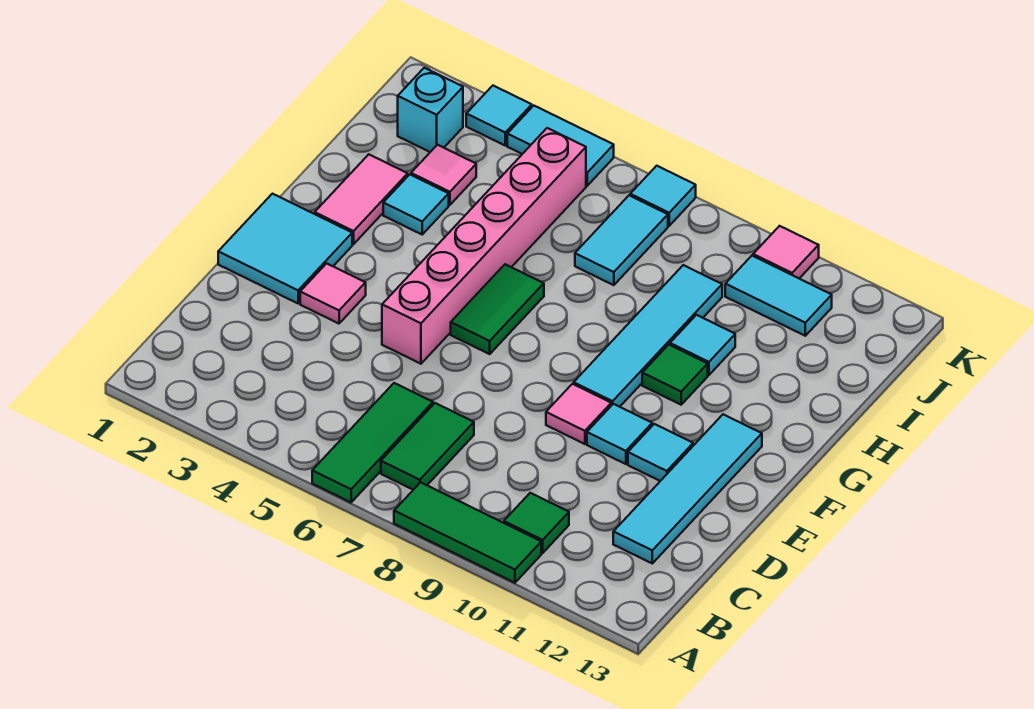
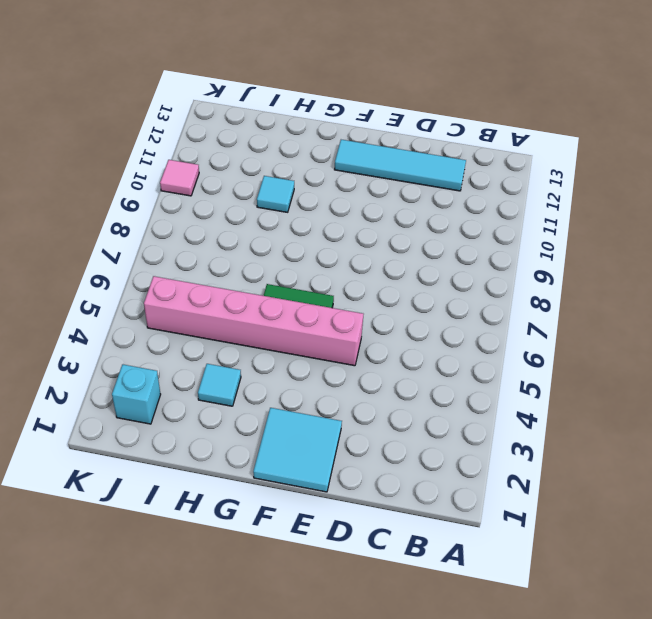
none -> green tile A6:C6 level 1
none -> green tile A8:A10 level 1
none -> green tile B7:C7 level 1

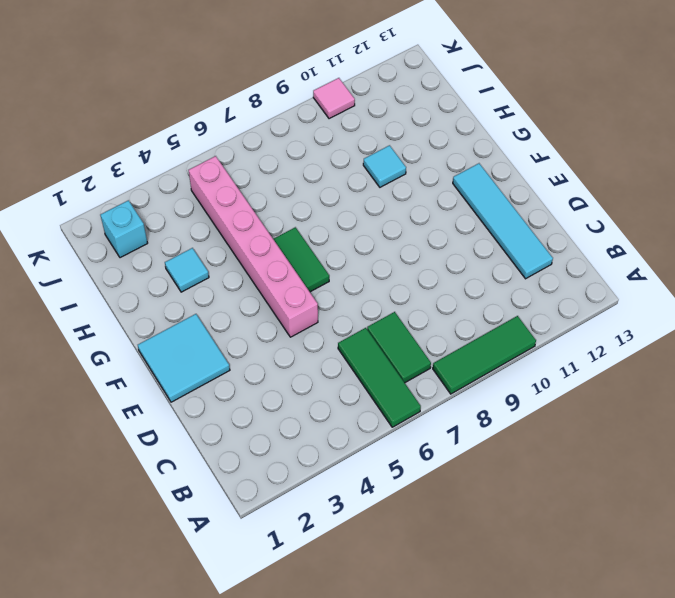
none -> green tile B10 level 1
none -> pink tile E3 level 1
none -> pink tile E9 level 1

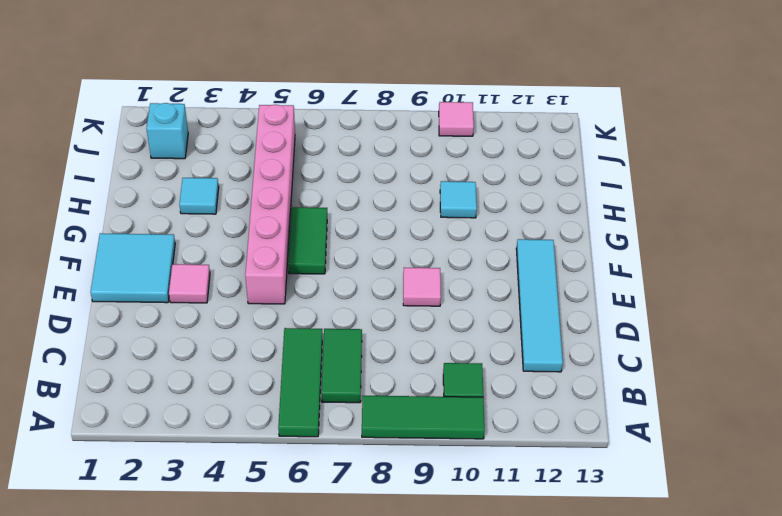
none -> cyan tile E10 level 1
none -> cyan tile E11 level 1
none -> cyan tile F9:I9 level 1

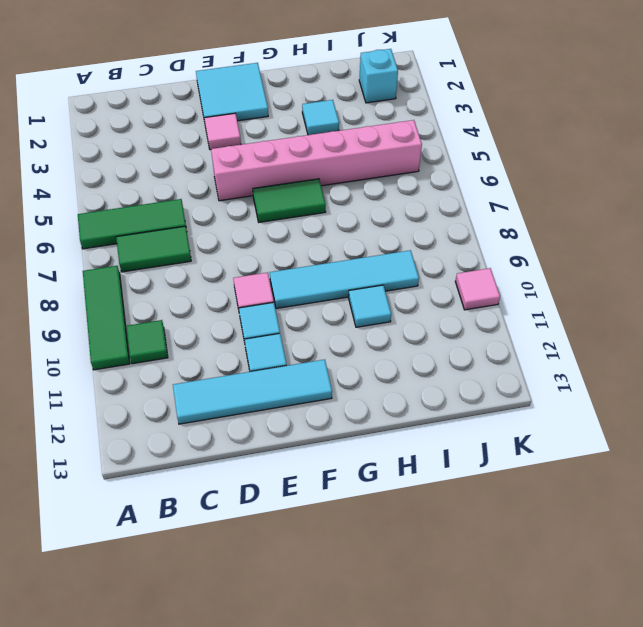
none -> pink tile G2:H2 level 1
none -> green tile G10 level 1
none -> pink tile I3 level 1

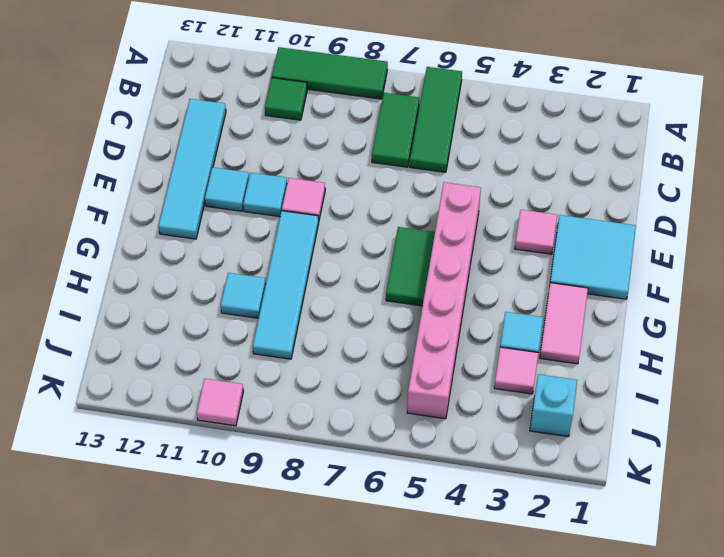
none -> green tile G10 level 1
none -> cyan tile I7:J7 level 1
none -> cyan tile J10:J11 level 1

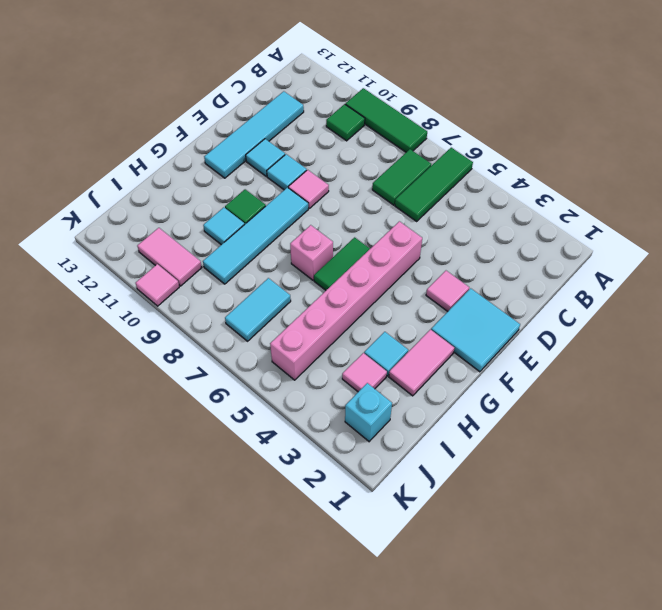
pink brick G7 level 1 -> none
pink tile J10:J11 level 1 -> cyan tile J10:J11 level 1
none -> cyan tile K3 level 1
none -> cyan tile K4:K5 level 1
none -> cyan tile K7 level 1

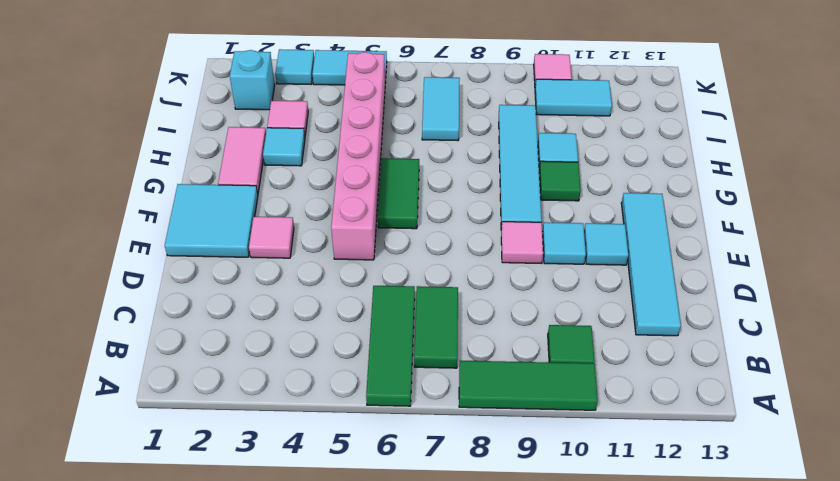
none -> cyan tile K7 level 1

